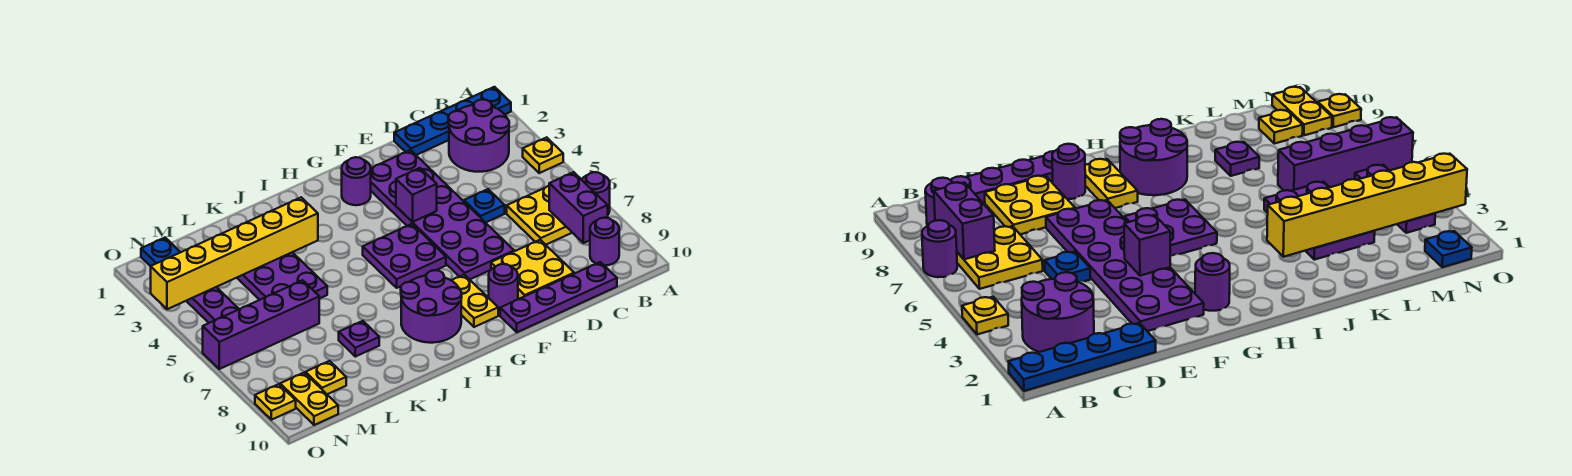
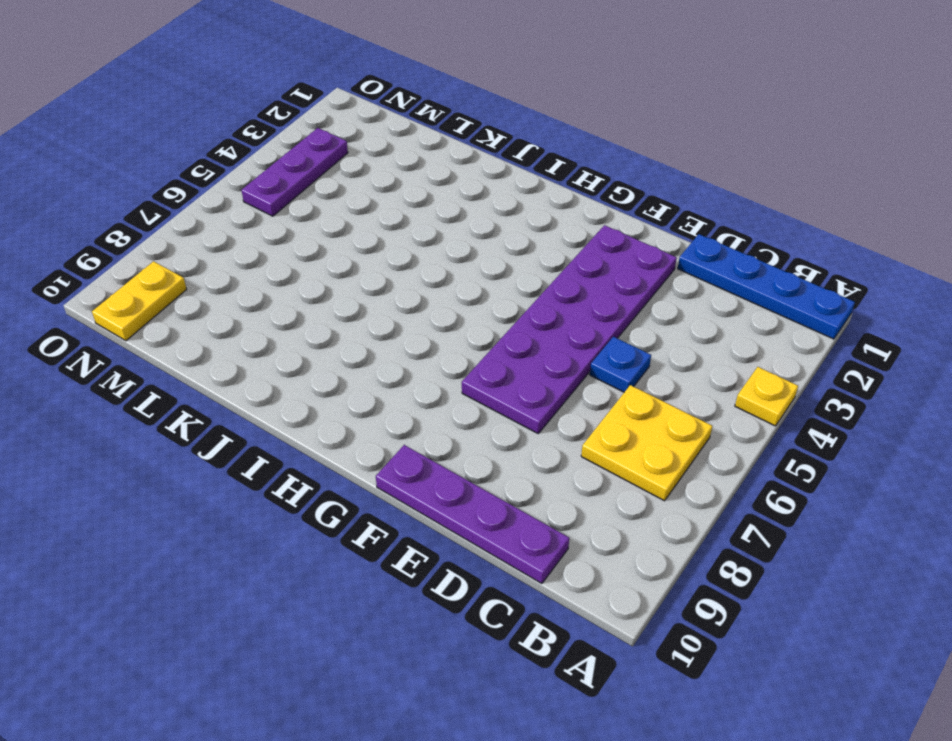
none -> purple round brick A7 level 1
none -> purple round brick B2:C3 level 1
none -> purple round brick B9 level 1

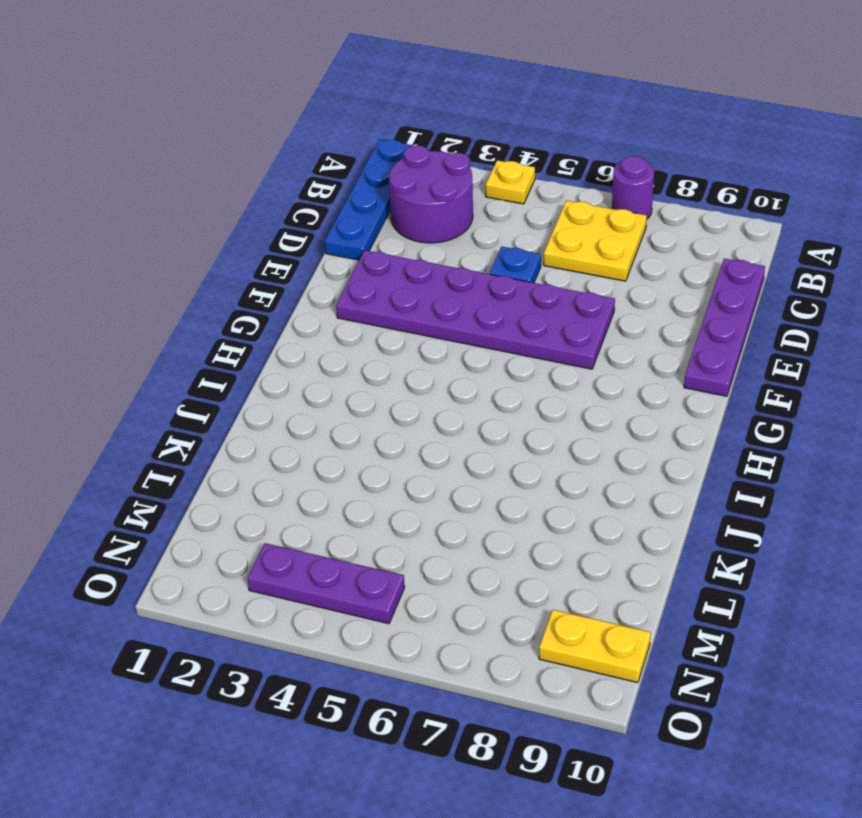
none -> purple round brick B9 level 1
none -> yellow plate D8:E9 level 1
none -> purple round brick F9 level 1

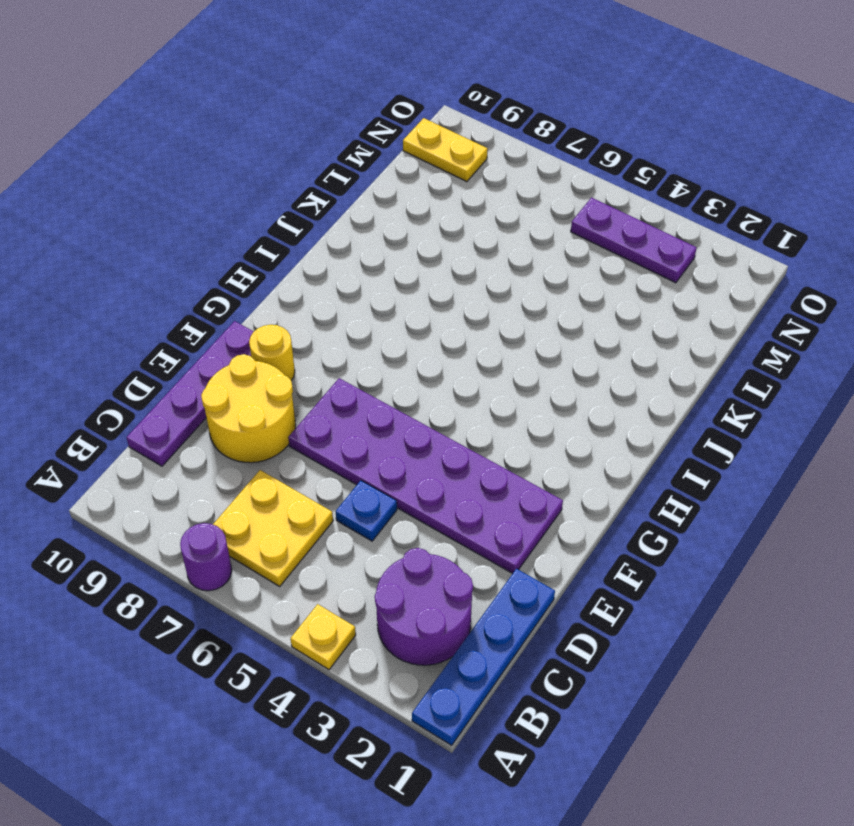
yellow round brick D8:E9 level 1 -> yellow plate D8:E9 level 1
yellow round brick F9 level 1 -> purple round brick F9 level 1
none -> purple round brick B9 level 1
none -> purple round brick G2 level 1
none -> purple plate G5:H6 level 1

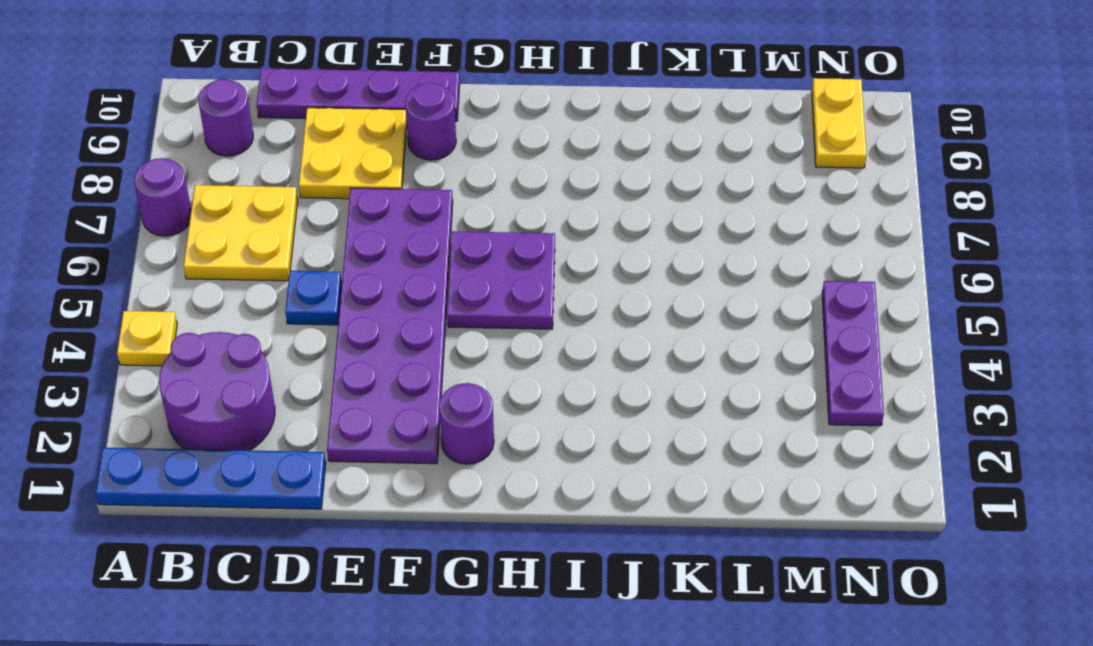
none -> yellow plate G8:G9 level 1
none -> purple round brick H8:I9 level 1
none -> purple plate K3:L5 level 1

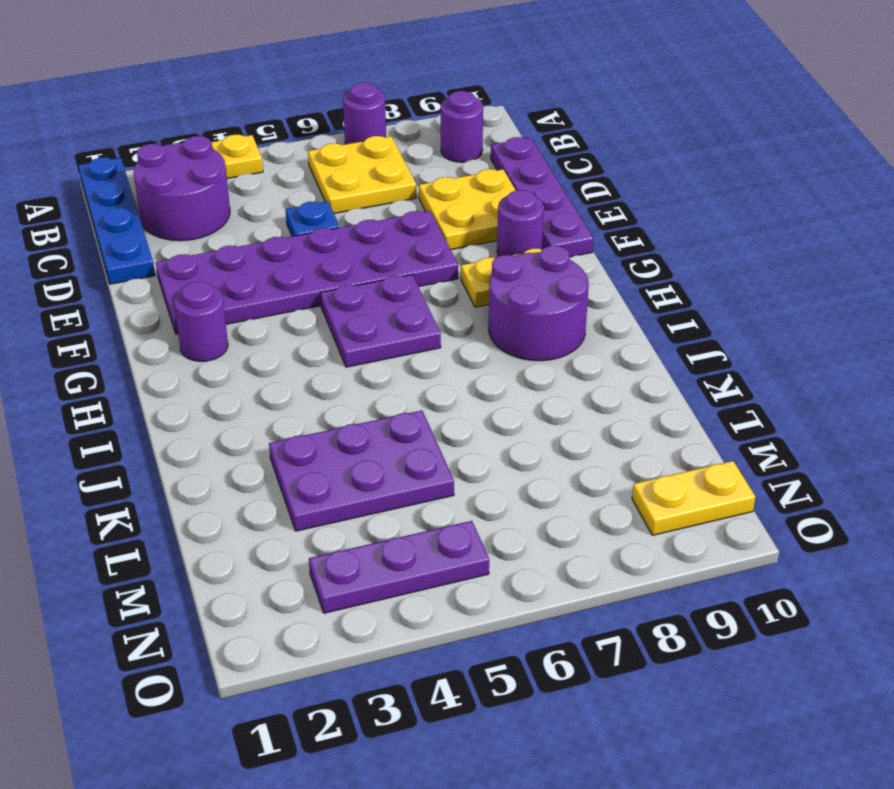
none -> purple plate K8 level 1
none -> purple brick L6:O6 level 1
none -> yellow plate M9 level 1

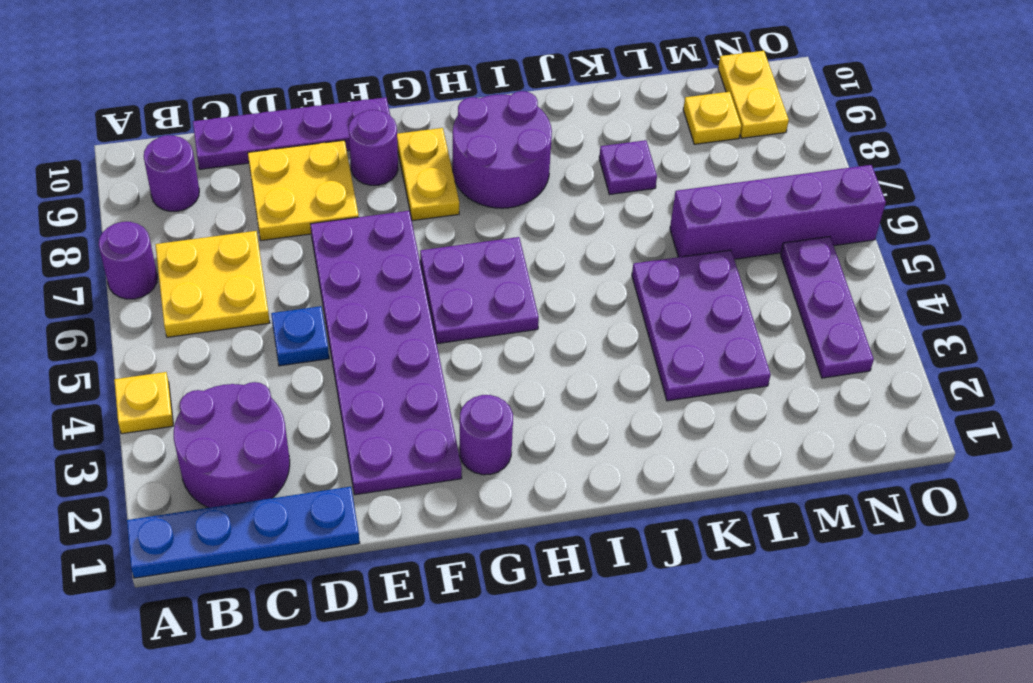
none -> blue plate N1 level 1
none -> yellow plate O9 level 1
none -> purple brick B7:B8 level 2

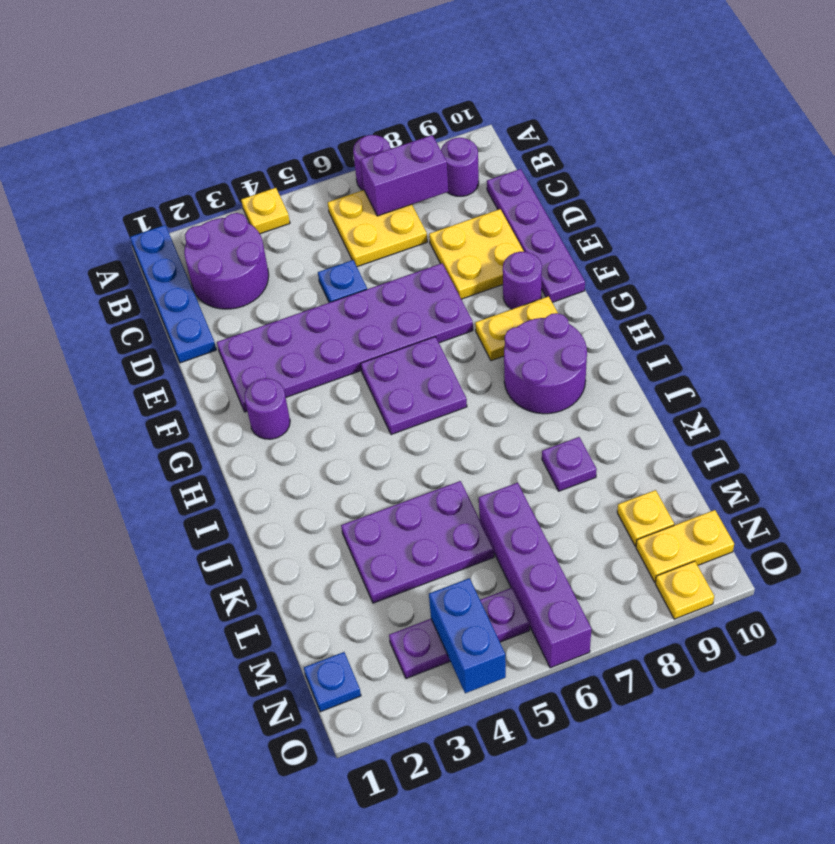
blue brick N4:O4 level 2 -> none
none -> purple brick F4 level 2
none -> yellow brick J3:O3 level 2

